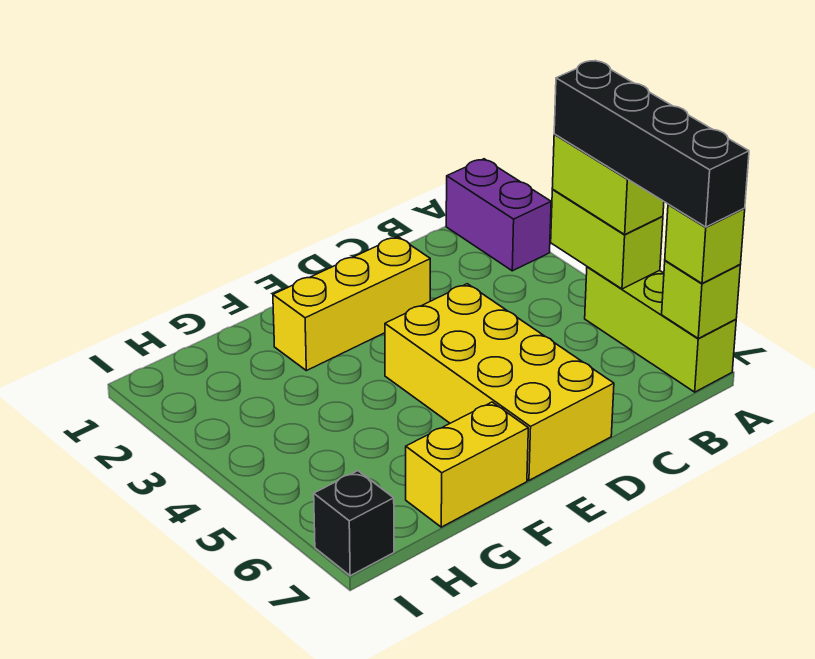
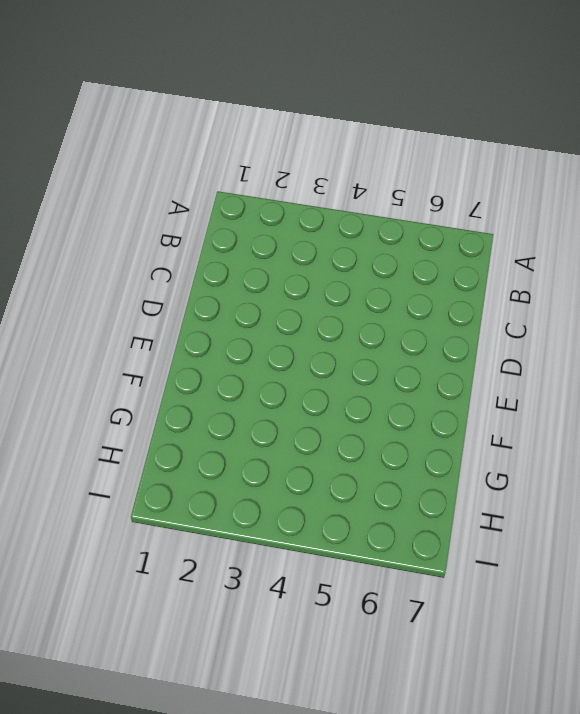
none -> purple brick A1:A2 level 1
none -> lime brick A5:A7 level 1

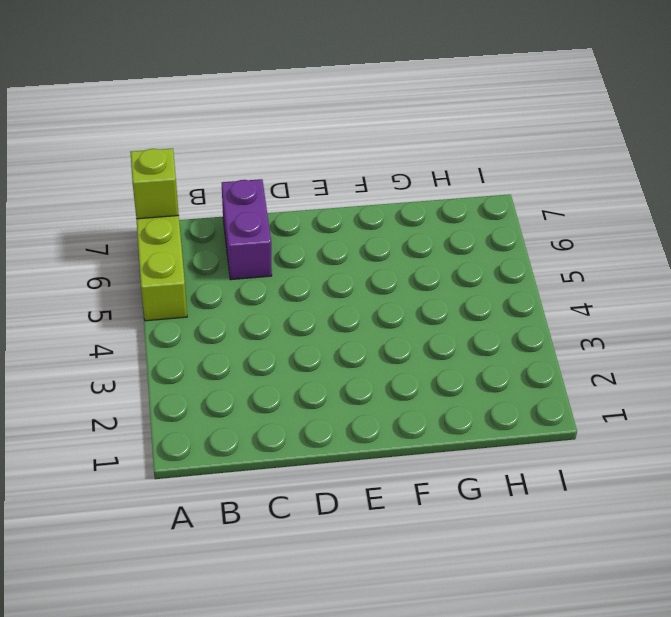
purple brick C6:C7 level 1 -> purple brick A1:A2 level 1
none -> yellow brick D2:F2 level 1
none -> yellow brick D4:E7 level 1

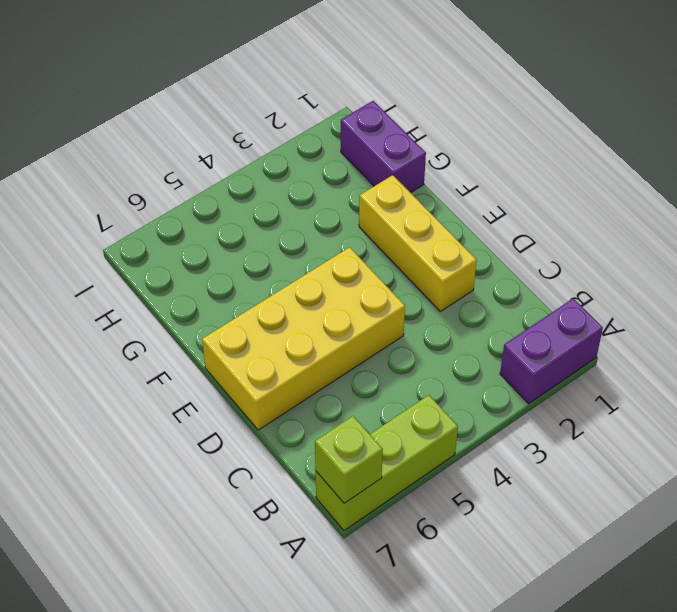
purple brick G1:H1 level 1 -> none
none -> yellow brick F7:G7 level 1
none -> black brick I7 level 1

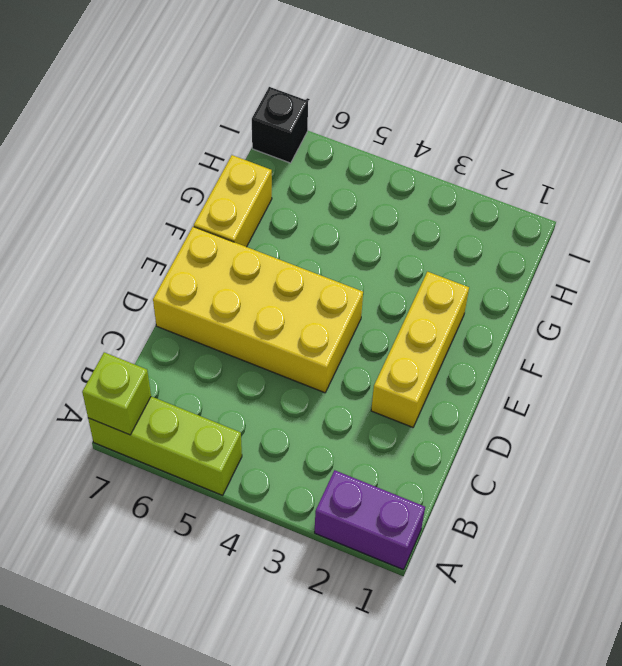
none -> lime brick A4:A5 level 2
none -> lime brick A4:A5 level 3

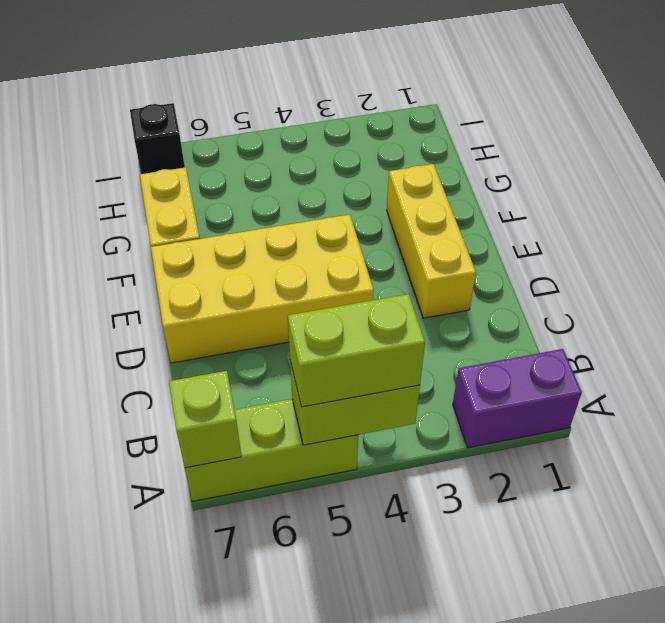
none -> lime brick A7 level 3
none -> black brick A4:A7 level 4

